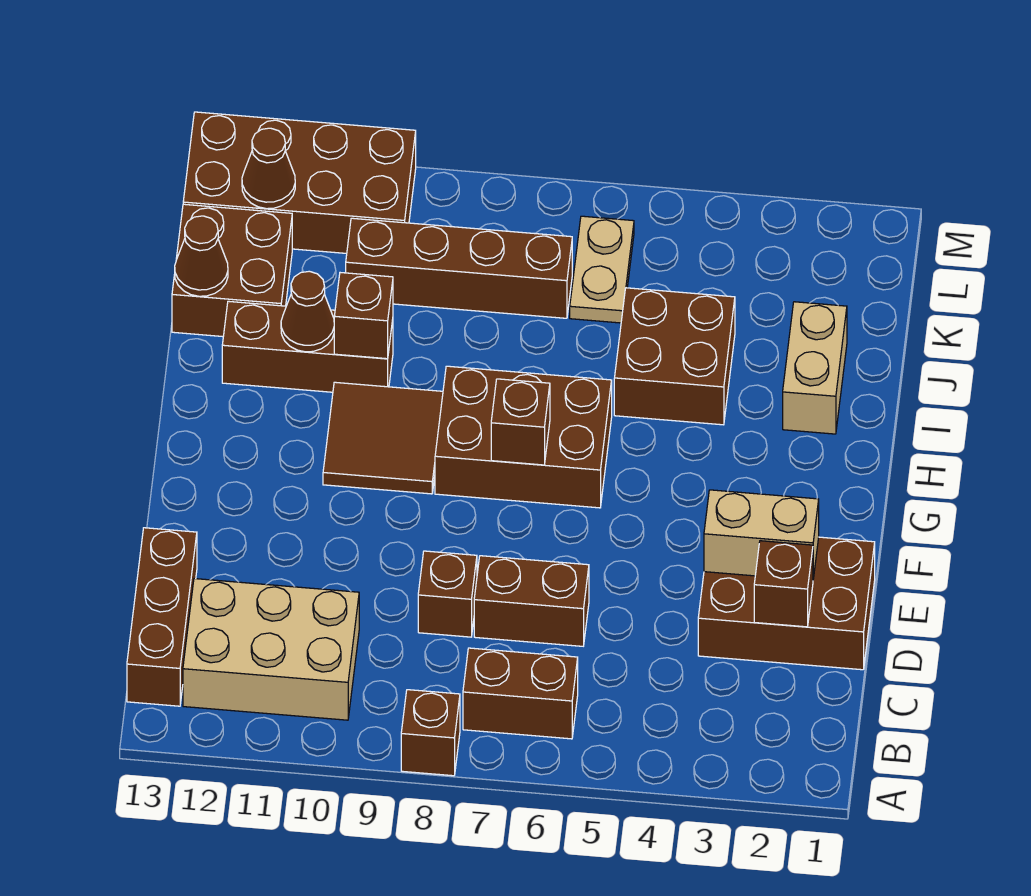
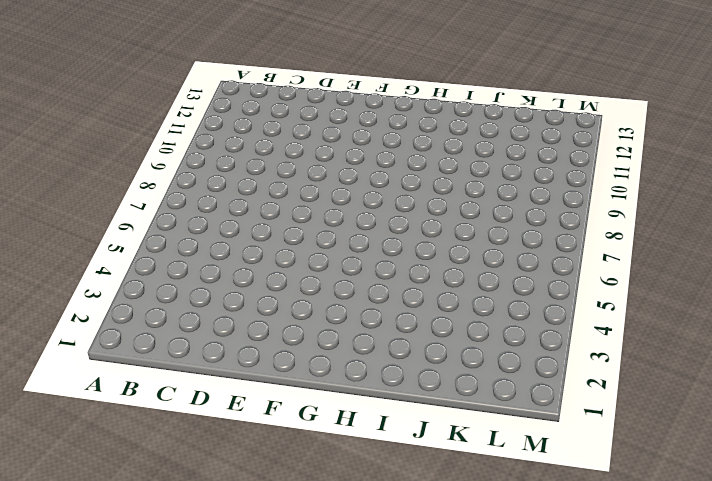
none -> brown brick A8 level 1
none -> brown brick B6:B7 level 1
none -> tan brick B10:C12 level 1

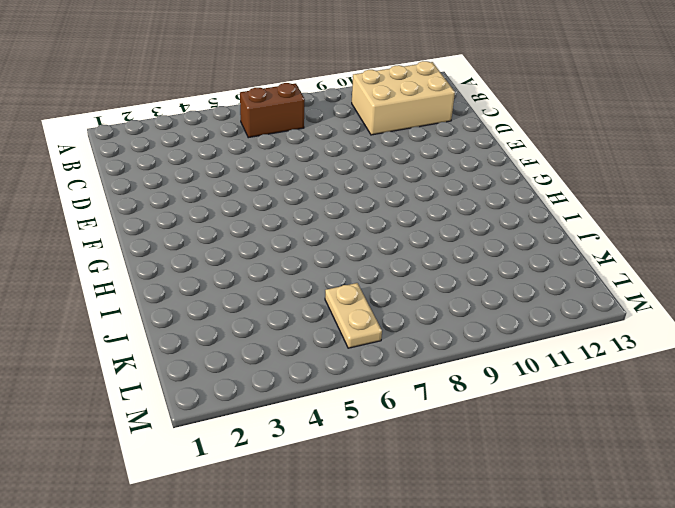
none -> brown brick A8 level 1
none -> brown brick B13:D13 level 1
none -> brown brick D1:E3 level 1

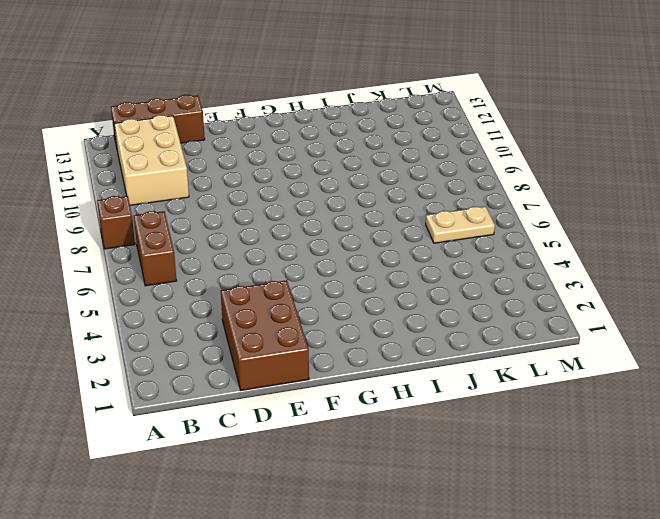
none -> brown brick D6:D7 level 1
none -> brown brick D8 level 1
none -> brown brick G6:H8 level 1

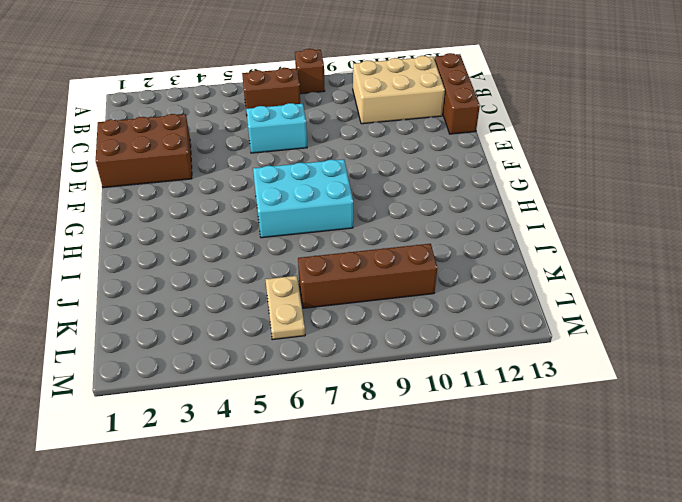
cyan brick D6:D7 level 1 -> brown brick D6:D7 level 1
cyan brick G6:H8 level 1 -> brown brick G6:H8 level 1
none -> brown brick D8 level 1
none -> brown tile G9:H10 level 1
none -> tan brick I2:J2 level 1

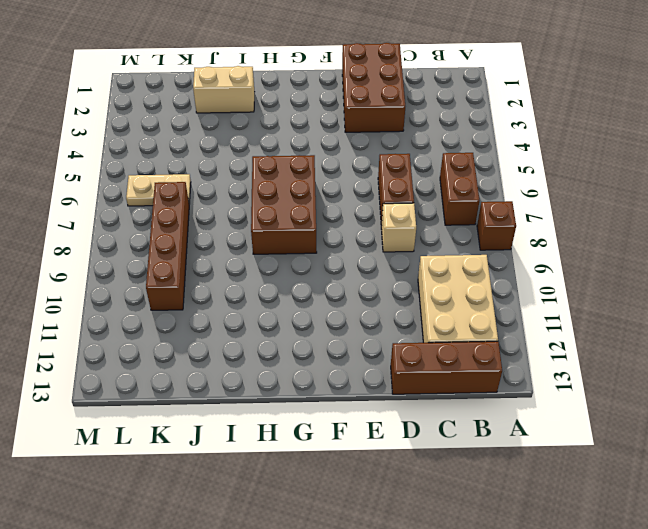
tan brick D8 level 1 -> brown brick D8 level 1
none -> brown tile G9:H10 level 1
none -> brown brick I4:J5 level 1
none -> brown brick I10:I12 level 1

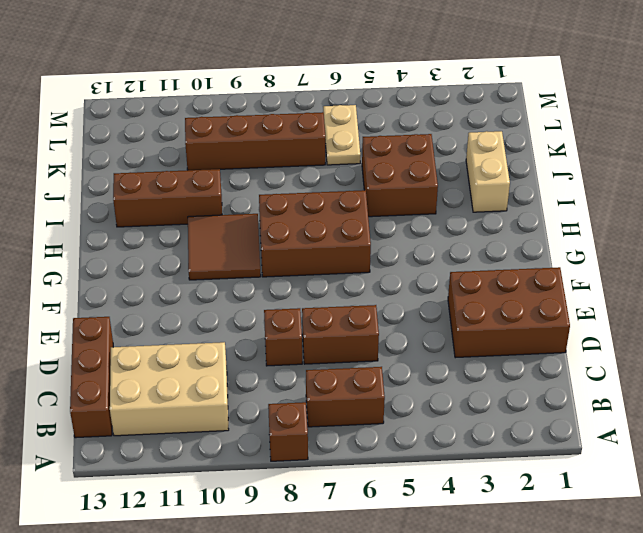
none -> brown brick J12:K13 level 1
none -> brown brick L10:M13 level 1
none -> brown brick D2 level 2

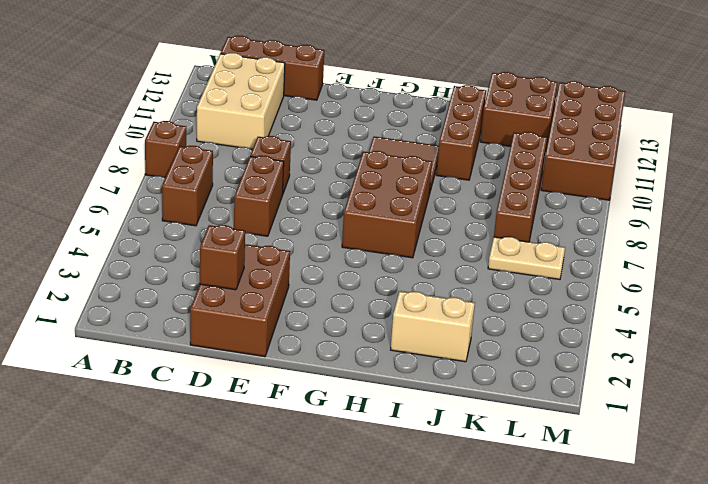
none -> brown brick I4:J5 level 1
none -> tan brick E2:E3 level 2
none -> brown brick G7 level 2

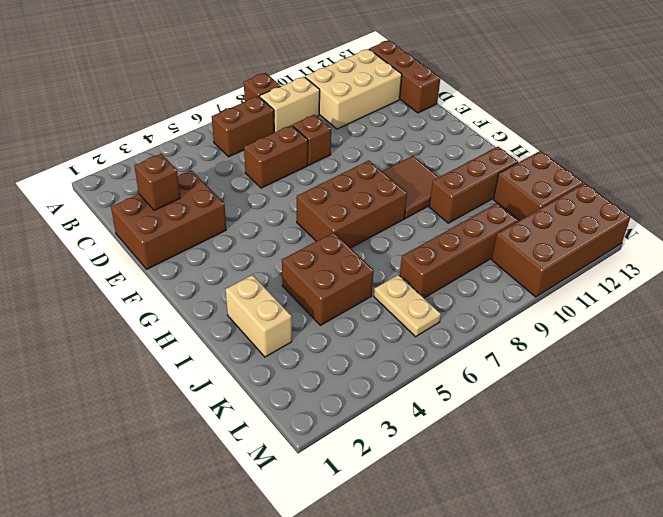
tan brick B8:B9 level 1 -> tan brick E2:E3 level 2
none -> brown brick G7 level 2
none -> brown brick I10 level 2
none -> brown cone I11 level 2

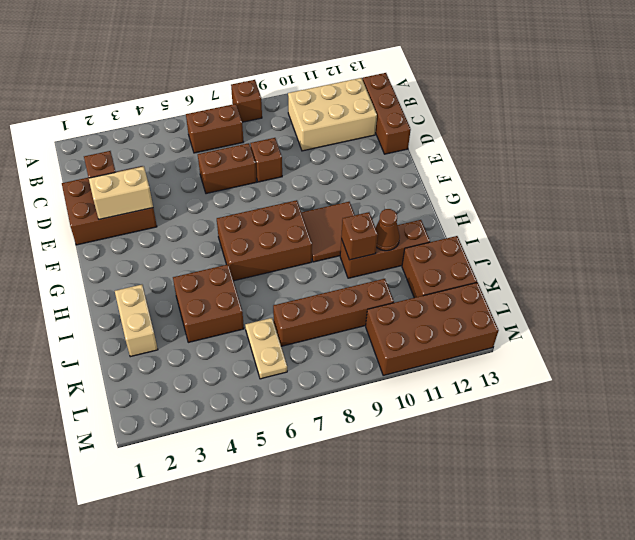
none -> brown brick G7 level 2
none -> brown cone J13 level 2
none -> brown cone L12 level 2

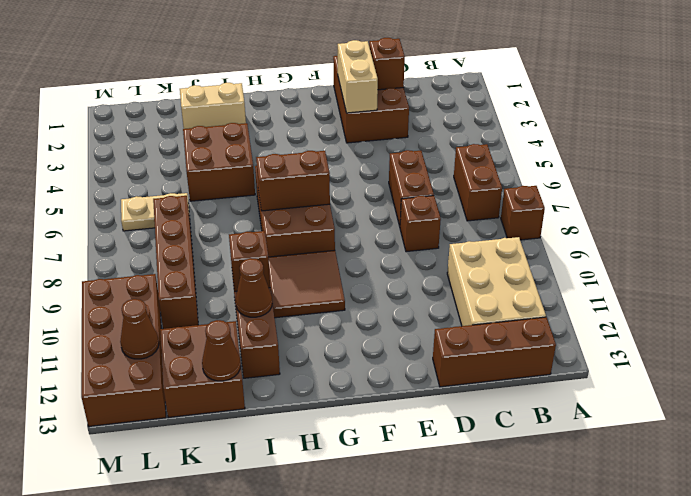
brown brick G7:H7 level 2 -> brown brick G7 level 2

